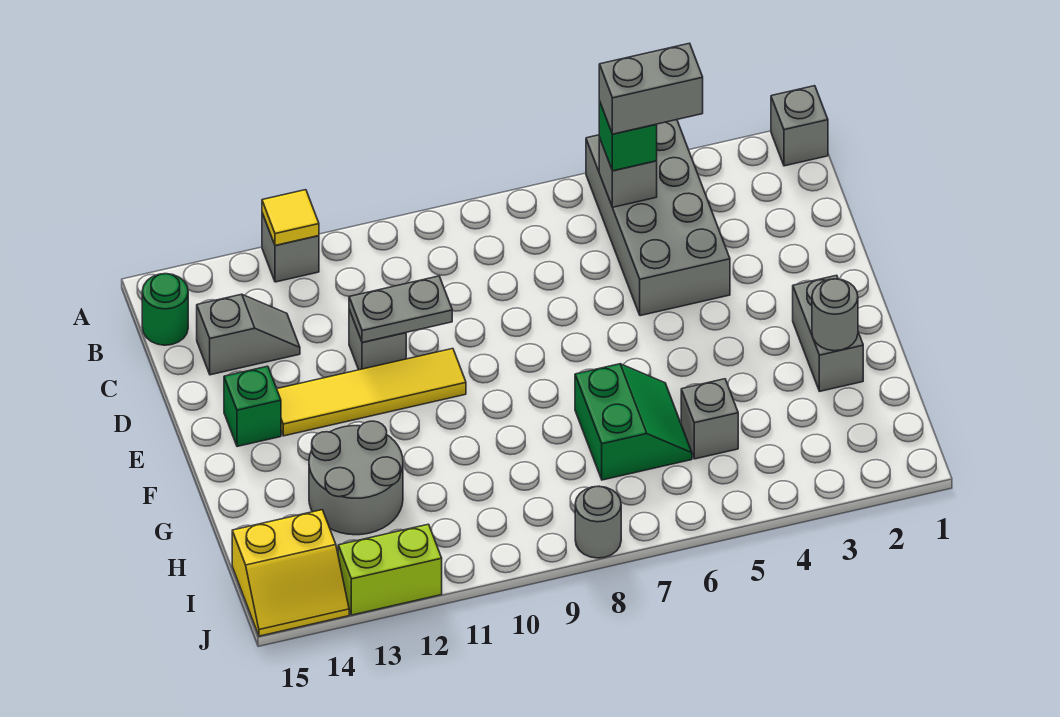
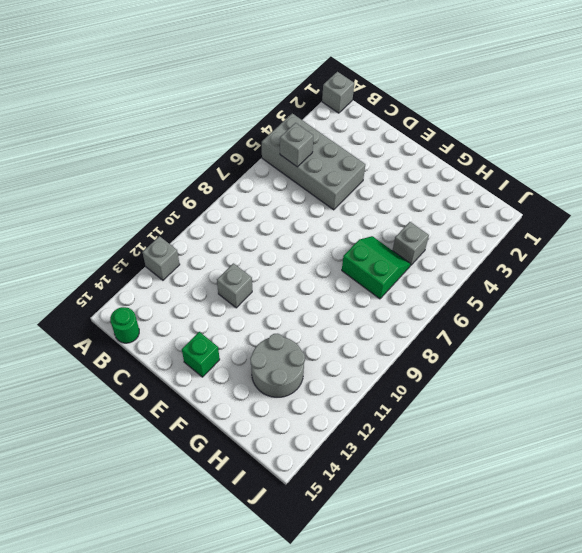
none -> grey slope C13:C14 level 1 top 14
none -> yellow tile E10:E13 level 1
none -> grey brick F2:G2 level 1

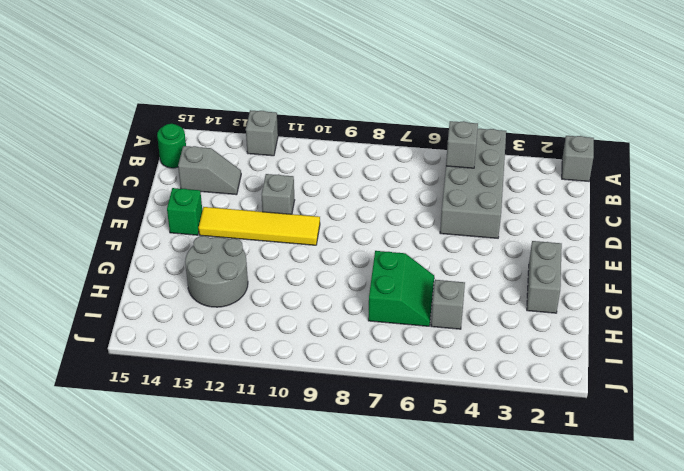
none -> yellow slope I14:J15 level 1 top I
none -> grey round brick J8 level 1
none -> lime brick J12:J13 level 1

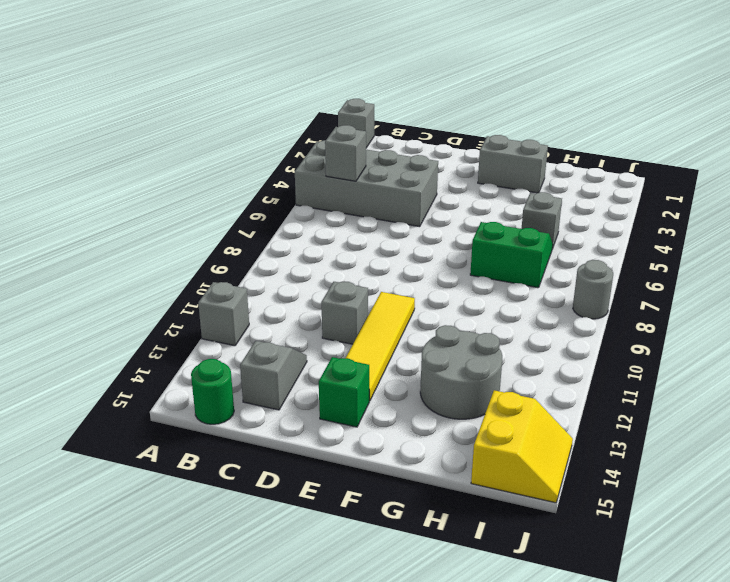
none -> lime brick J12:J13 level 1
none -> yellow tile A12 level 2
none -> grey plate D10:D11 level 2

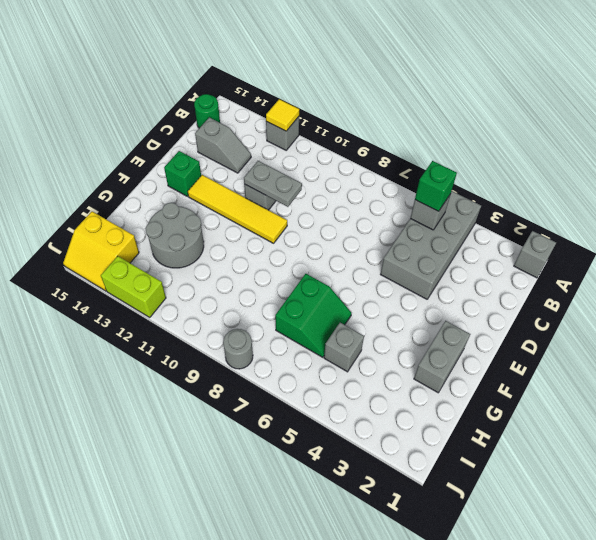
none -> grey round brick G2 level 2
none -> grey brick B4:B5 level 4

